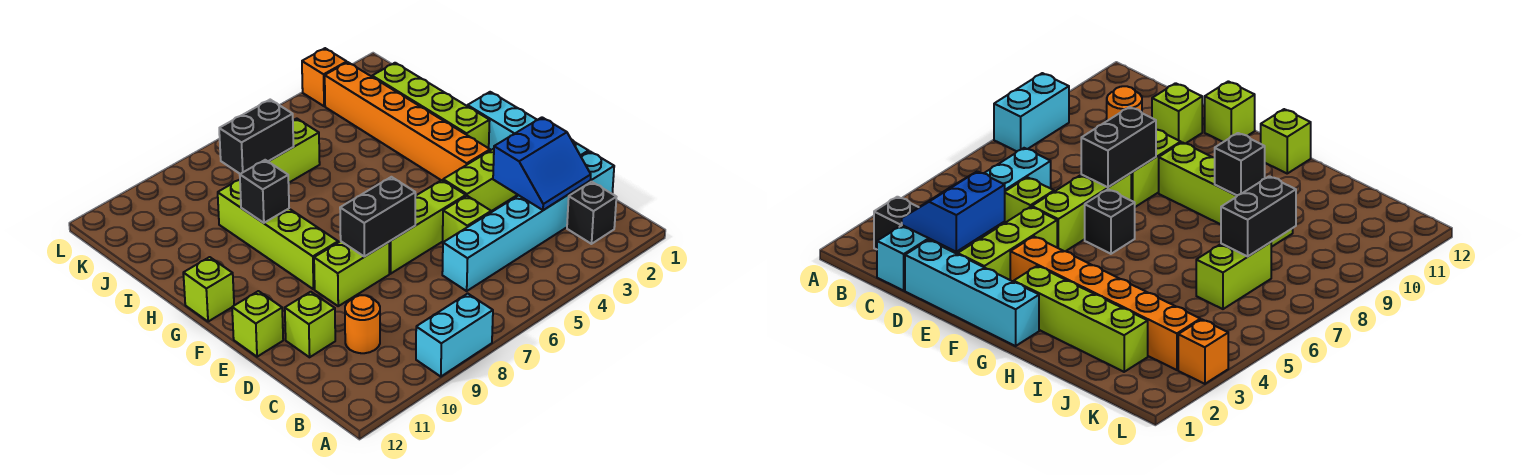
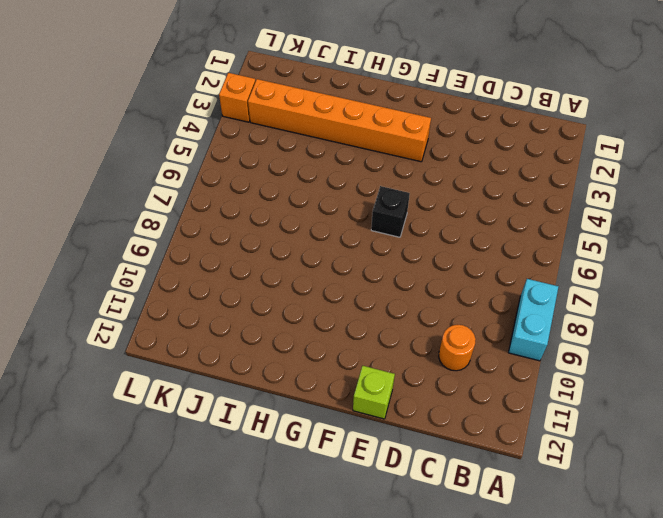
none -> black brick B2 level 1
none -> cyan brick C1:C6 level 1
none -> cyan brick D1:G1 level 1

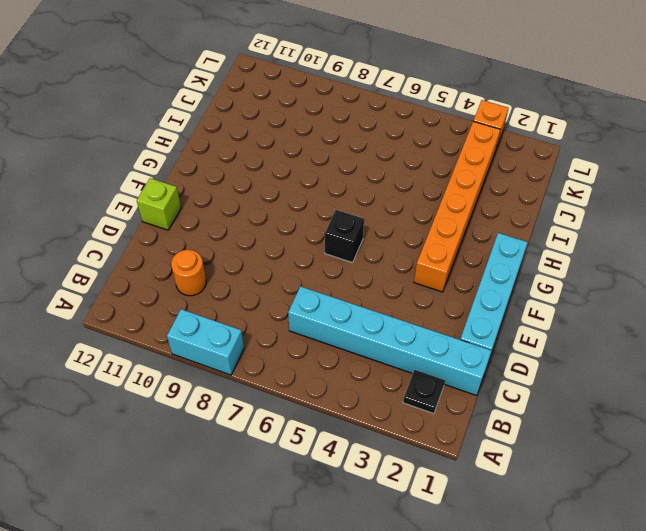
black plate B2 level 1 -> black brick B2 level 1
none -> lime brick D5 level 1
none -> lime brick D11 level 1
none -> lime brick E2:E4 level 1

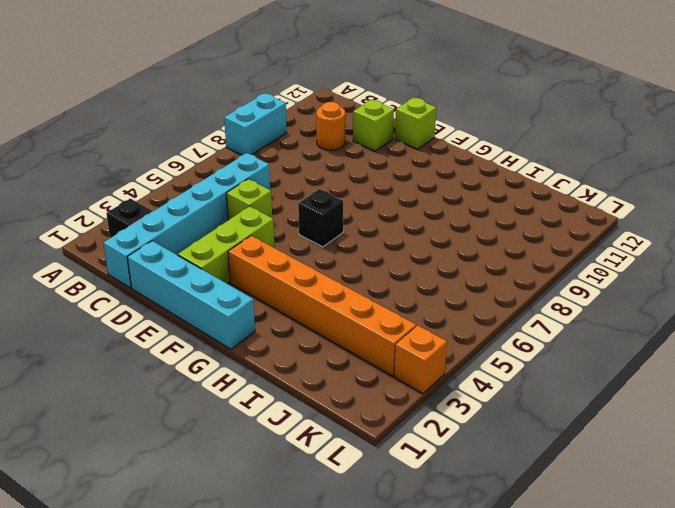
none -> lime brick E5:E7 level 1
none -> lime brick E8:E9 level 1
none -> lime brick F9:I9 level 1

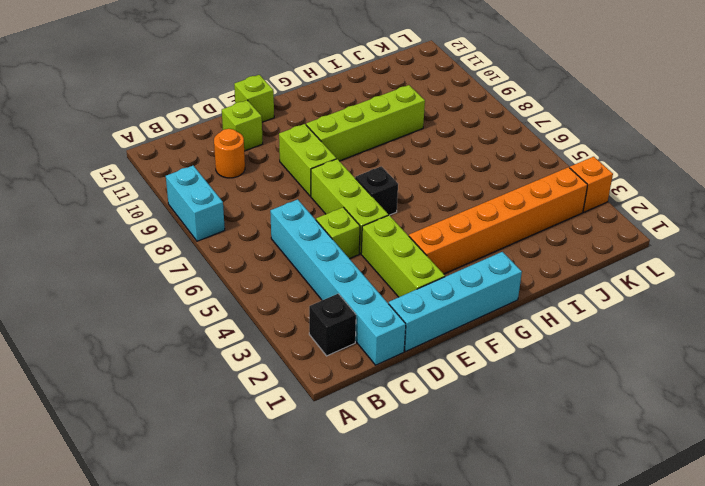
none -> lime brick G2:J2 level 1
none -> lime brick G12 level 1
none -> lime brick J6:J7 level 1

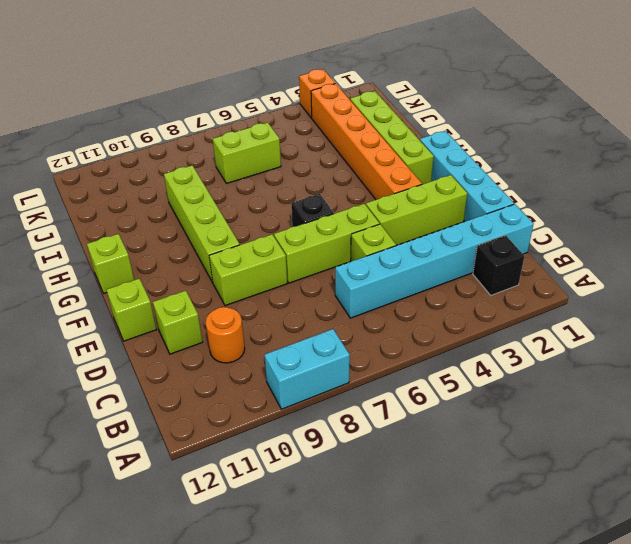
none -> blue slope C2:D3 level 2 top D
none -> black brick E7:E8 level 2
none -> black brick H9 level 2

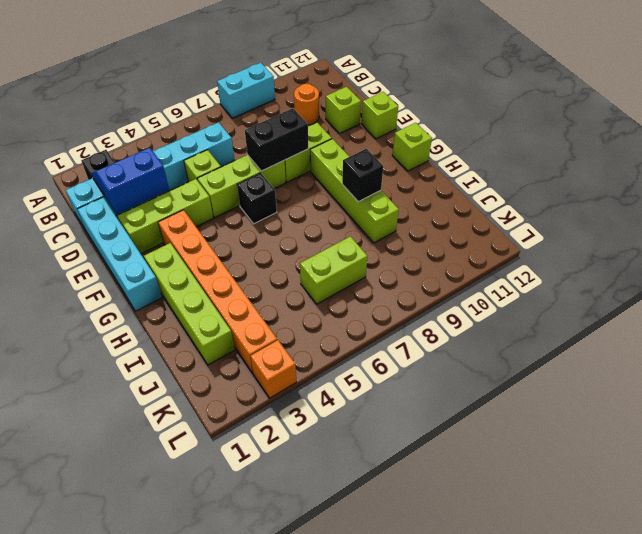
none -> black brick J7:J8 level 2

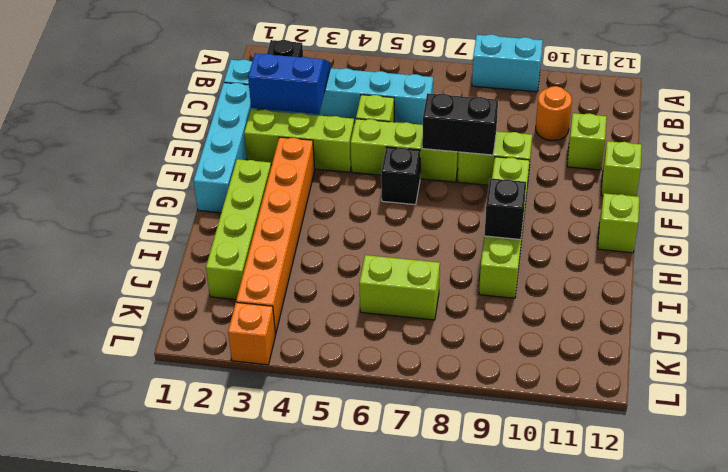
none -> black brick J7:J8 level 2

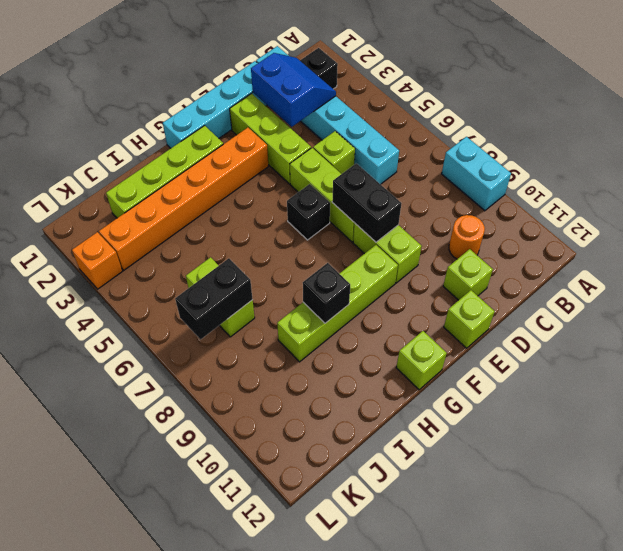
black brick J7:K7 level 2 -> black brick J7:J8 level 2

